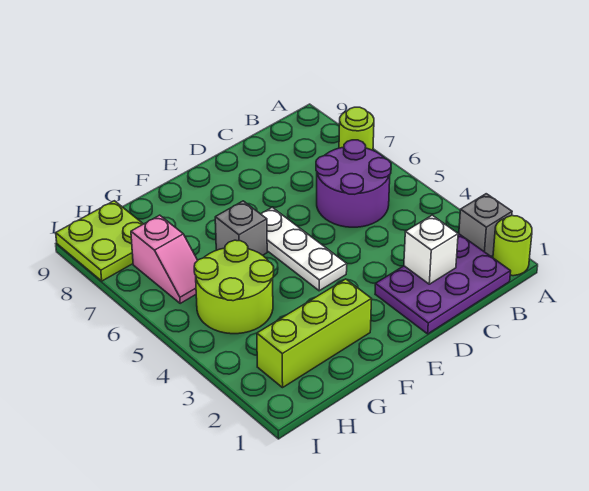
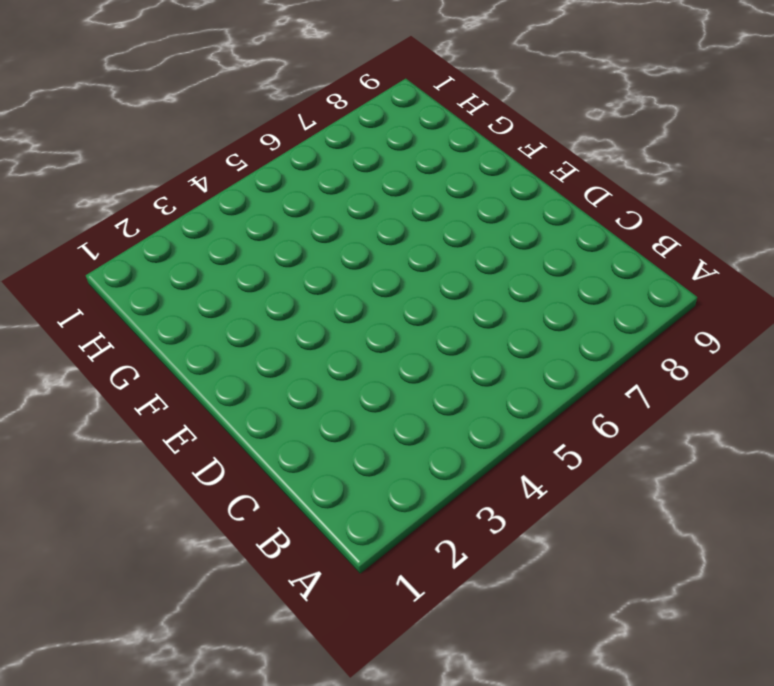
none -> lime round brick A1 level 1
none -> grey brick A2 level 1
none -> lime round brick A7 level 1

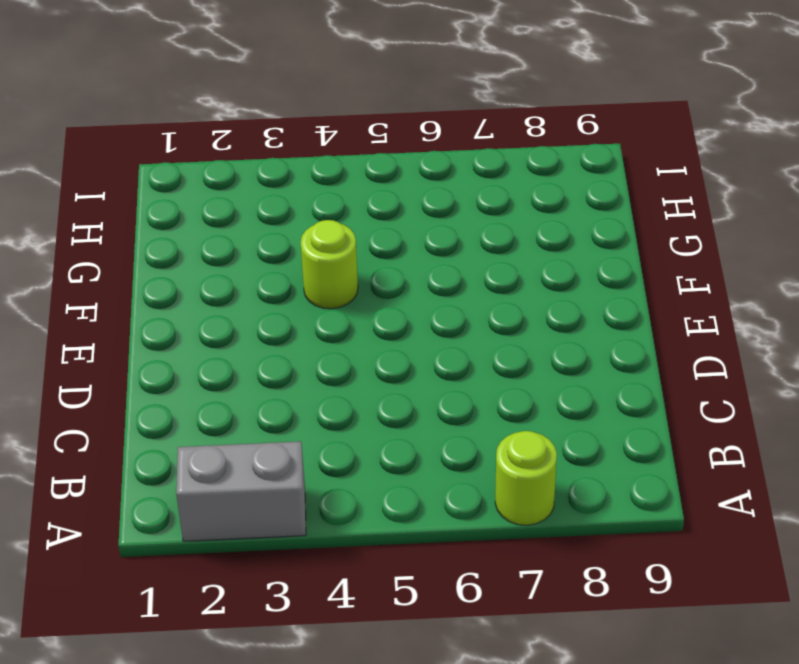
grey brick A2:A3 level 1 -> grey brick A2 level 1
lime round brick F4 level 1 -> lime round brick A1 level 1
none -> purple plate B1:D2 level 1
none -> purple round brick B5:C6 level 1
none -> white plate E4:E6 level 1

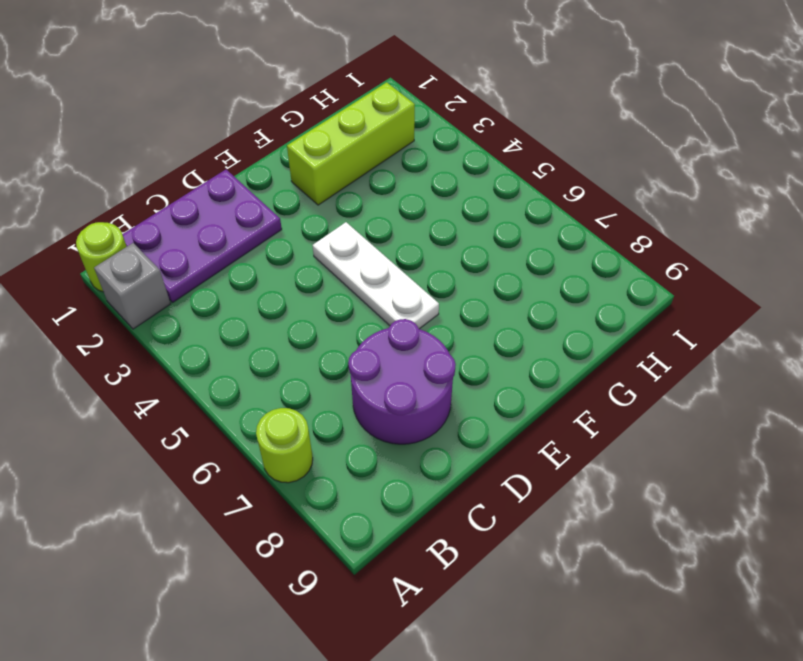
purple round brick C7:D8 level 1 -> purple round brick B5:C6 level 1
none -> grey brick F6 level 1
none -> lime round brick G4:H5 level 1
none -> pink slope H6:H7 level 1 top 7

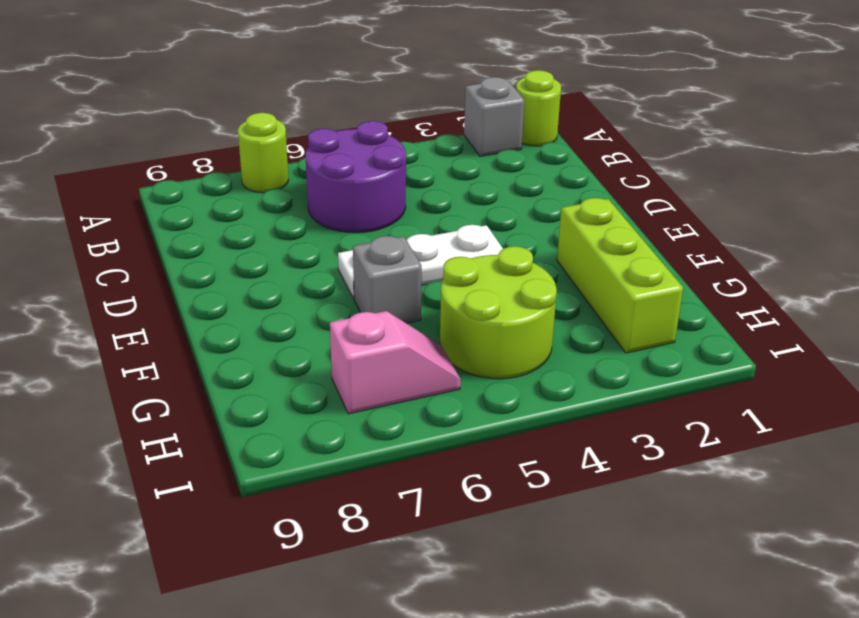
none -> purple plate B1:D2 level 1
none -> lime plate H8:I9 level 1
none -> white brick C2 level 2

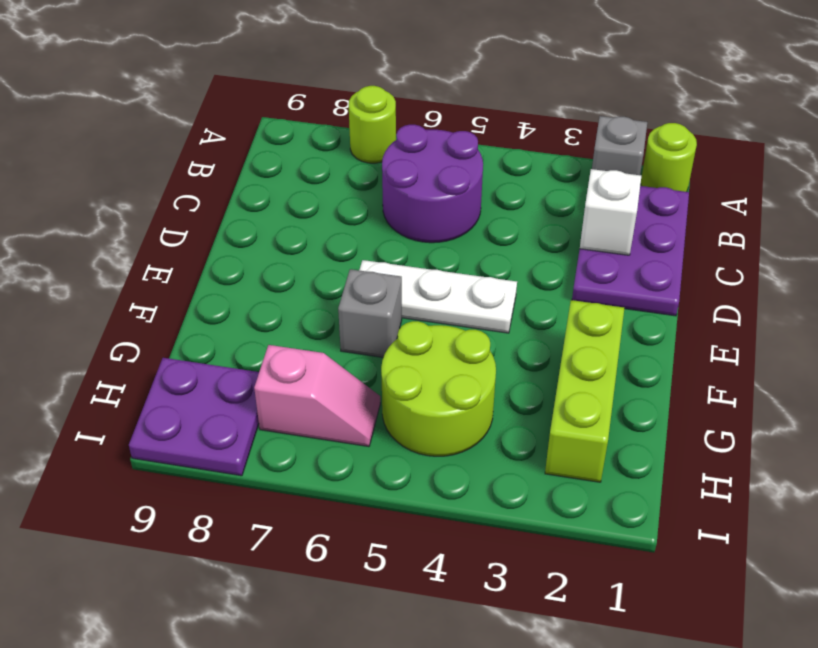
purple plate H8:I9 level 1 -> lime plate H8:I9 level 1

